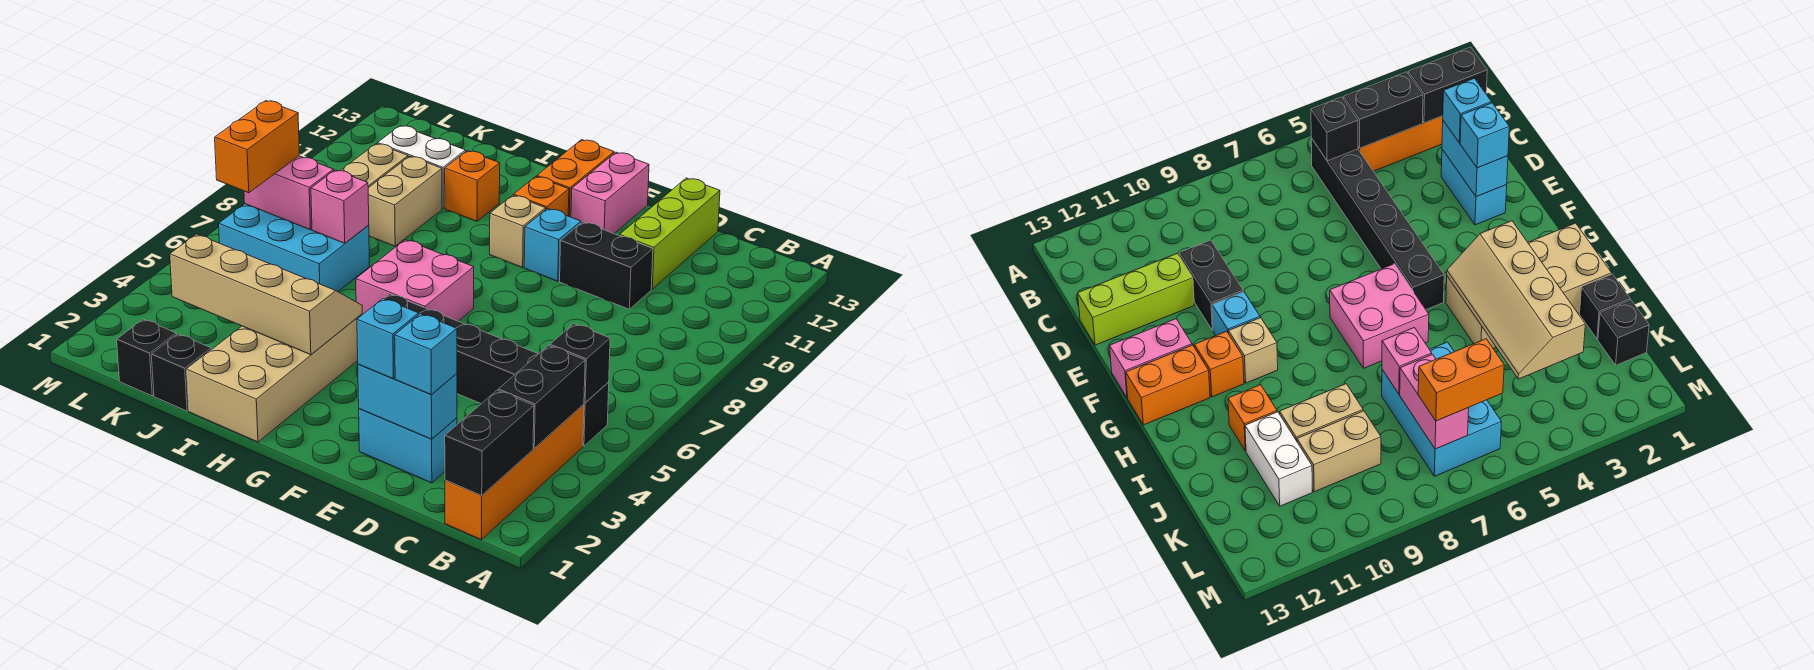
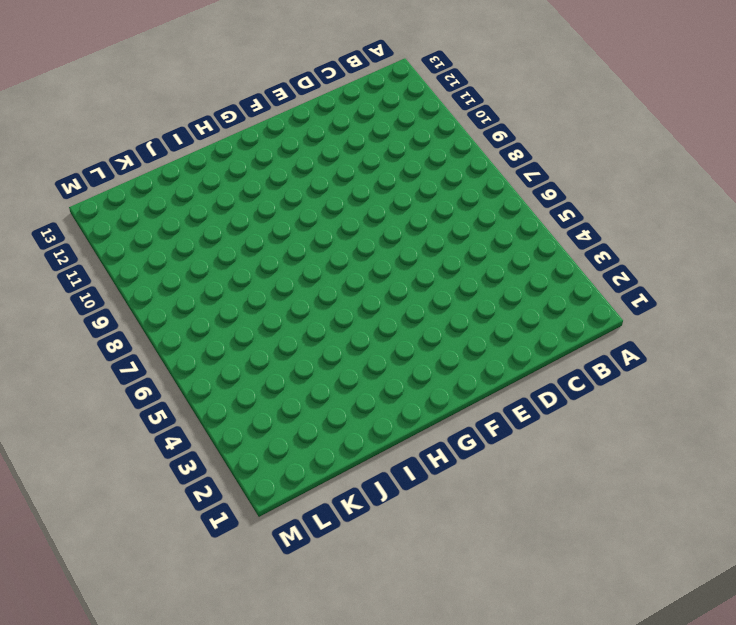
none -> orange brick B1:B4 level 1
none -> black brick B5:G5 level 1
none -> cyan brick D2:E2 level 1

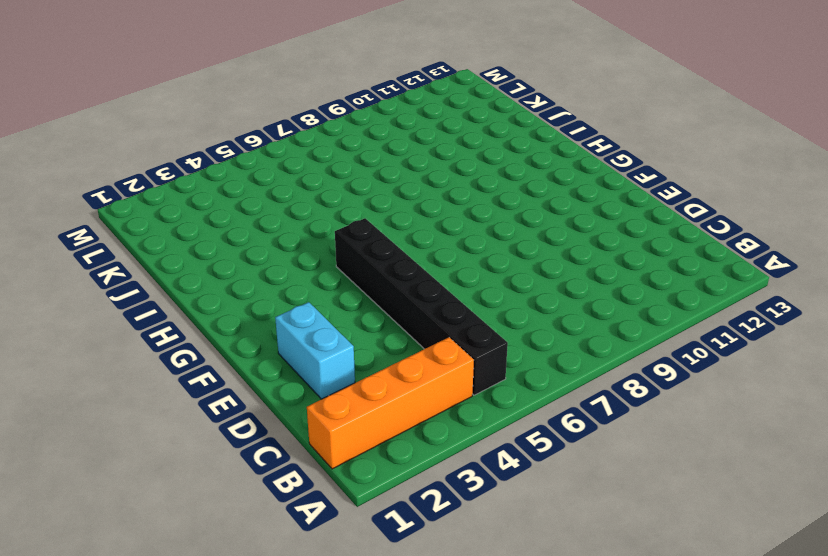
none -> black brick D10:E10 level 1
none -> lime brick D11:D13 level 1
none -> cyan brick F10 level 1

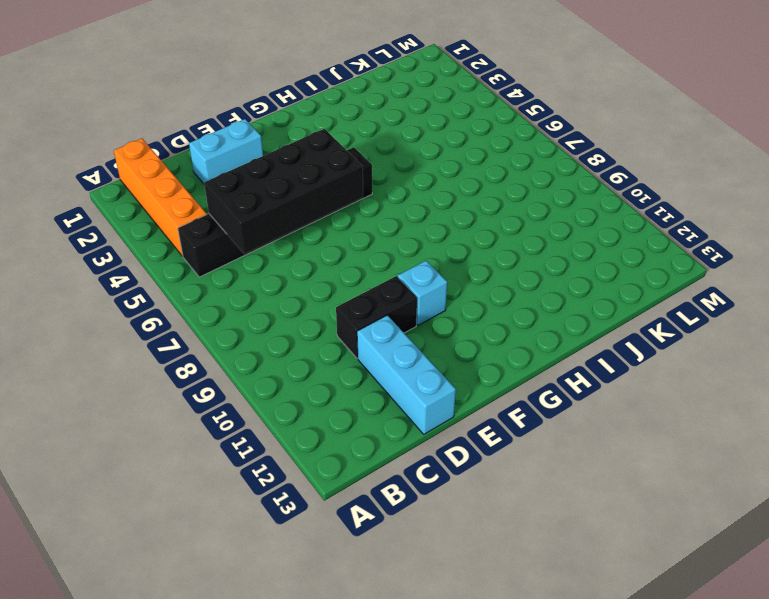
black brick C5:F6 level 2 -> none
cyan brick D11:D13 level 1 -> lime brick D11:D13 level 1
none -> pink brick F12:F13 level 1
none -> pink brick G6:H7 level 1
none -> tan brick G10 level 1

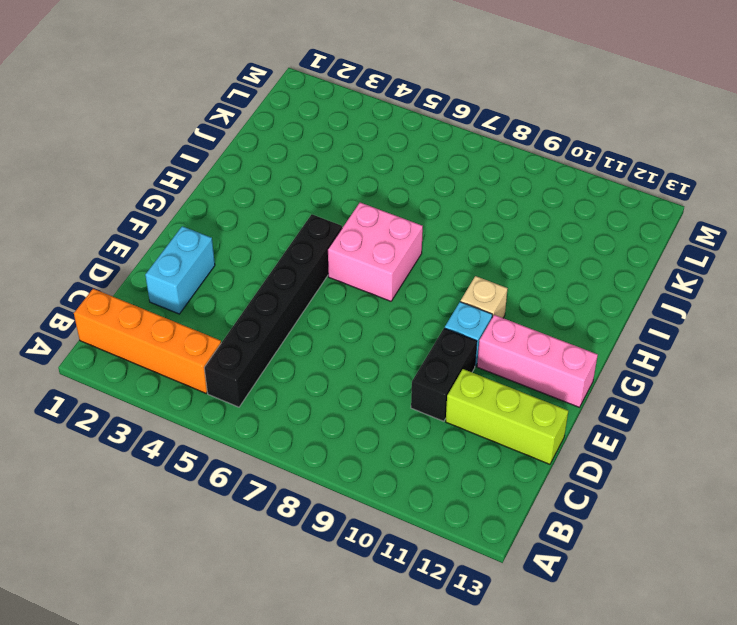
pink brick F11:F13 level 1 -> pink brick F12:F13 level 1
none -> orange brick G11 level 1
none -> orange brick G12:G13 level 1
none -> tan brick H1:I4 level 1

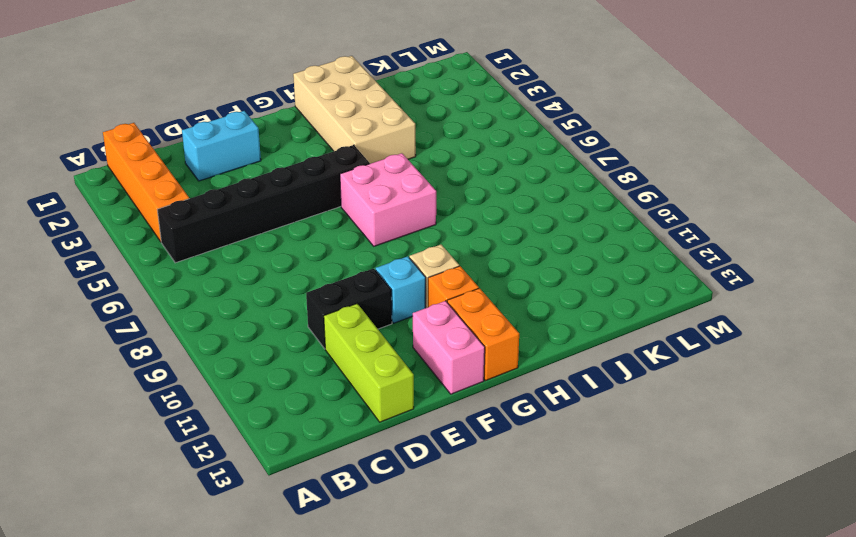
none -> orange brick I11 level 1
none -> black brick J1 level 1
none -> cyan brick J6:L7 level 1

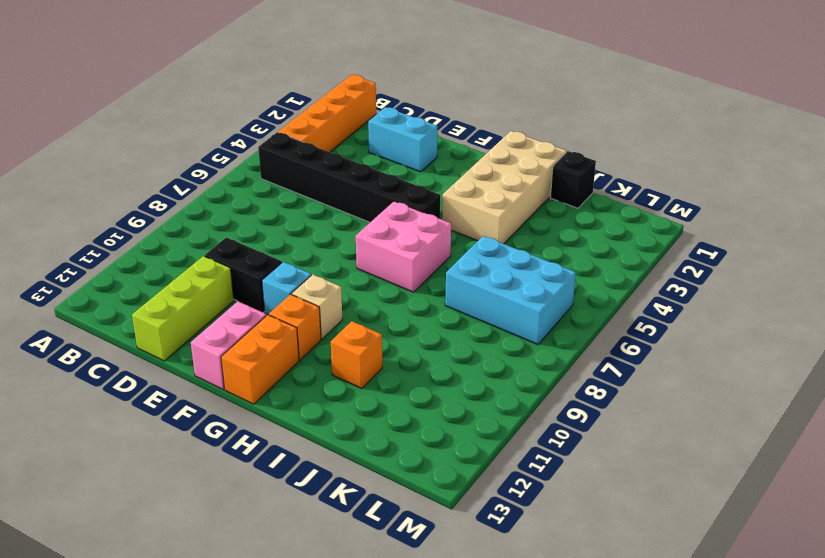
none -> tan brick J9:J10 level 1
none -> white brick J11:K11 level 1
none -> black brick K1 level 1

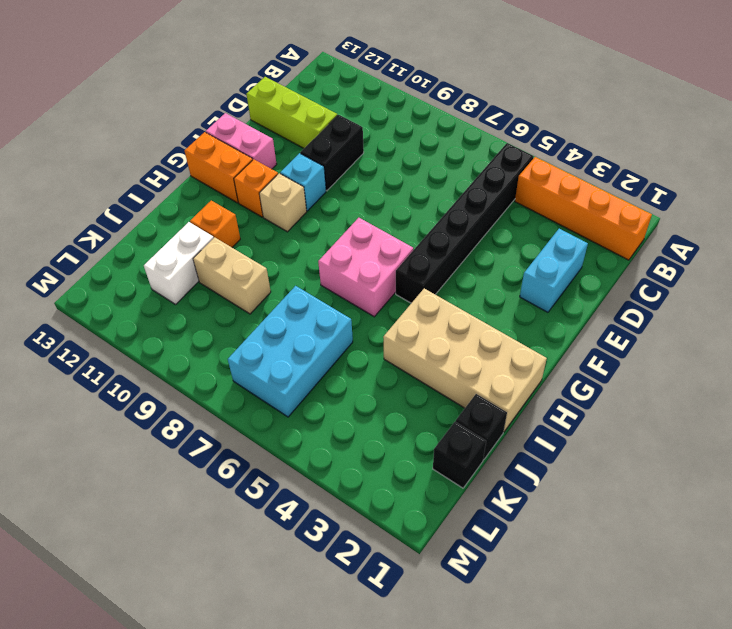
none -> tan brick K9:K10 level 1
none -> black brick B1:B2 level 2
none -> black brick B3:B4 level 2

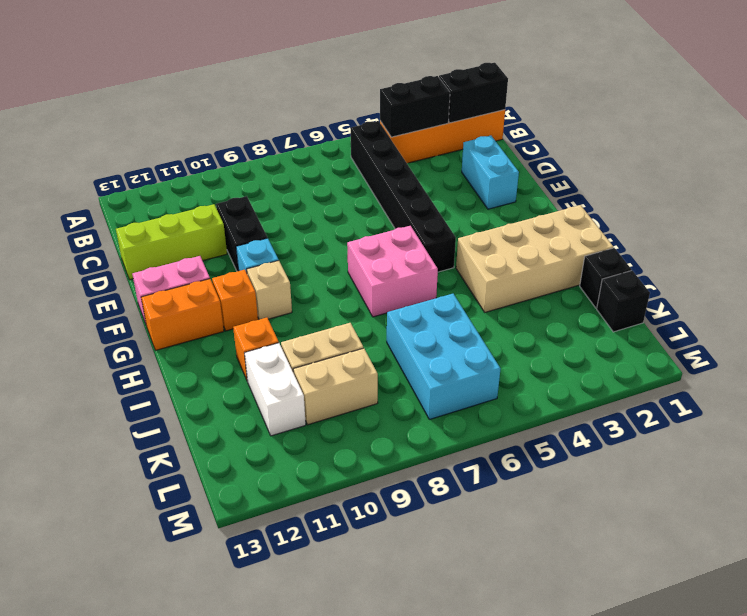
none -> black brick B5 level 2
none -> cyan brick D2:E2 level 2
none -> tan slope H3:K4 level 2 top 3

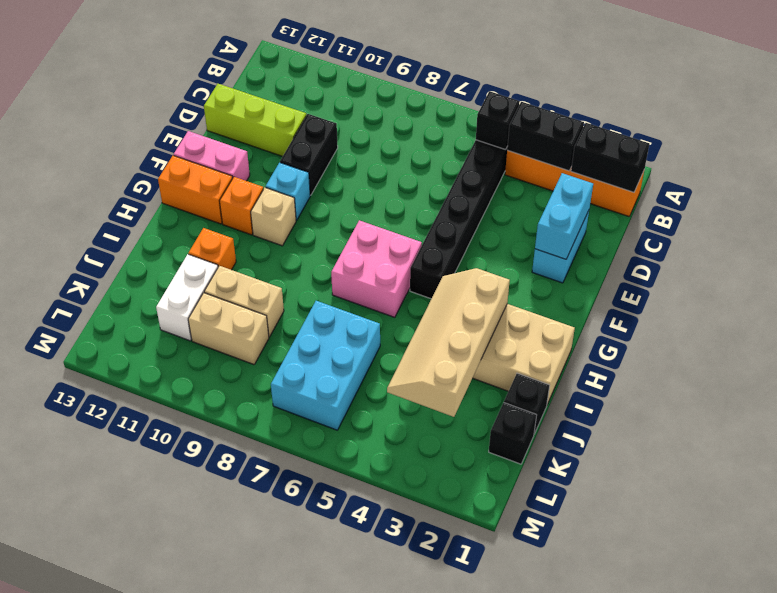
none -> pink brick J7 level 2
none -> pink brick K7:L7 level 2
none -> cyan brick D2 level 3

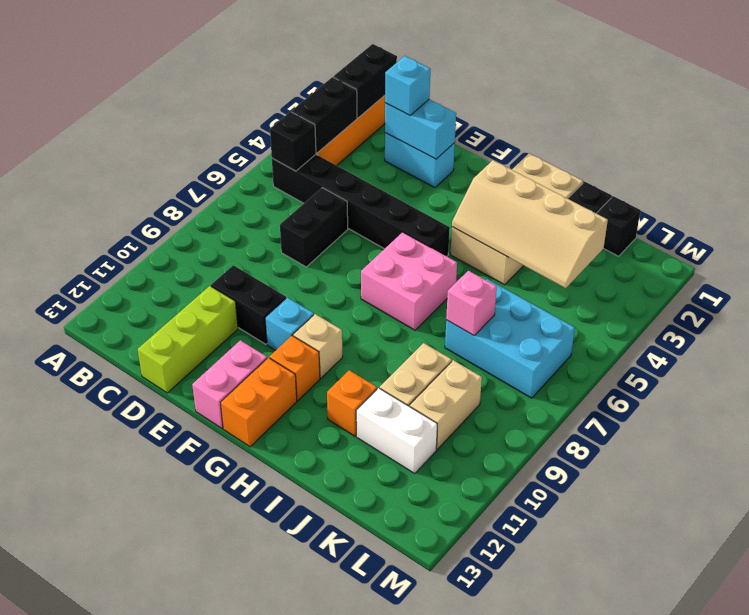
black brick D6:D7 level 1 -> none
none -> pink brick K7:L7 level 2
none -> cyan brick E2 level 3
none -> orange brick L6:L7 level 3

